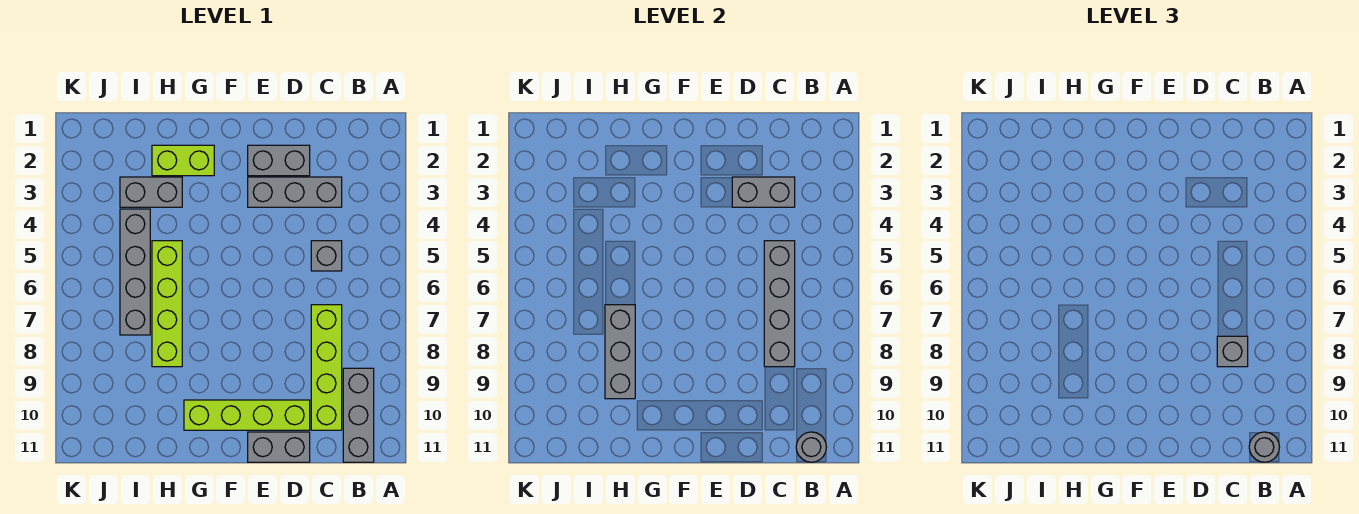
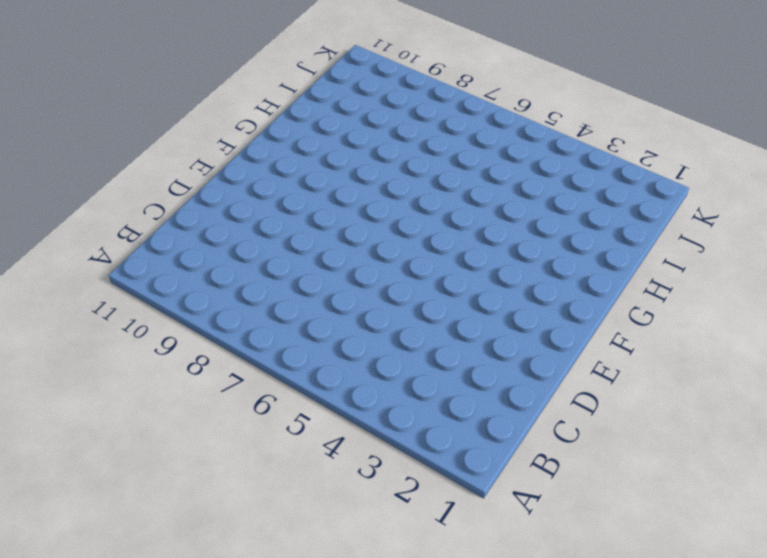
none -> grey brick B9:B11 level 1
none -> grey brick C3:E3 level 1
none -> grey brick C5 level 1

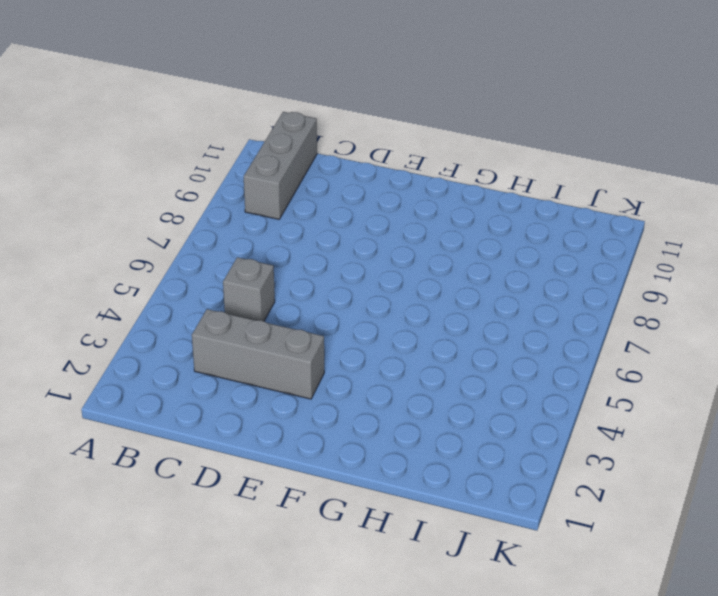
none -> lime brick C7:C10 level 1
none -> grey brick D2:E2 level 1
none -> lime brick D10:G10 level 1

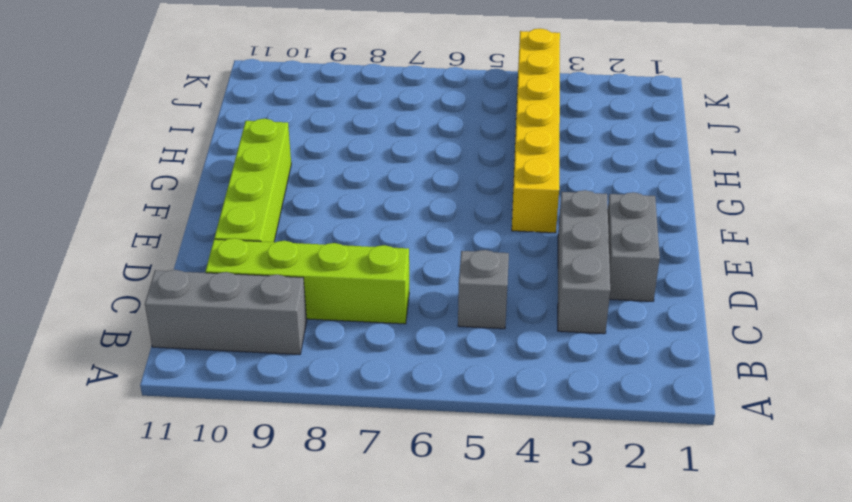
yellow brick F4:K4 level 1 -> grey brick I4:I7 level 1
none -> grey brick D11:E11 level 1
none -> lime brick G2:H2 level 1
none -> grey brick H3:I3 level 1

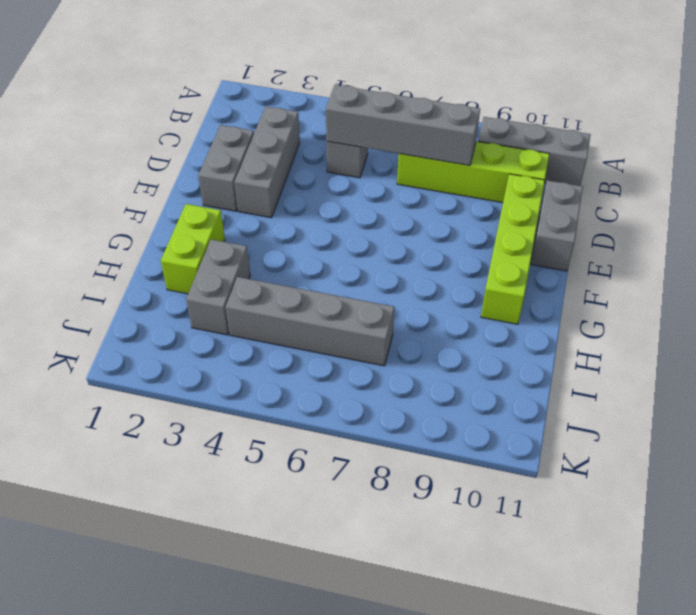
none -> lime brick H5:H8 level 1
none -> grey round brick B11 level 2
none -> grey brick C3:D3 level 2

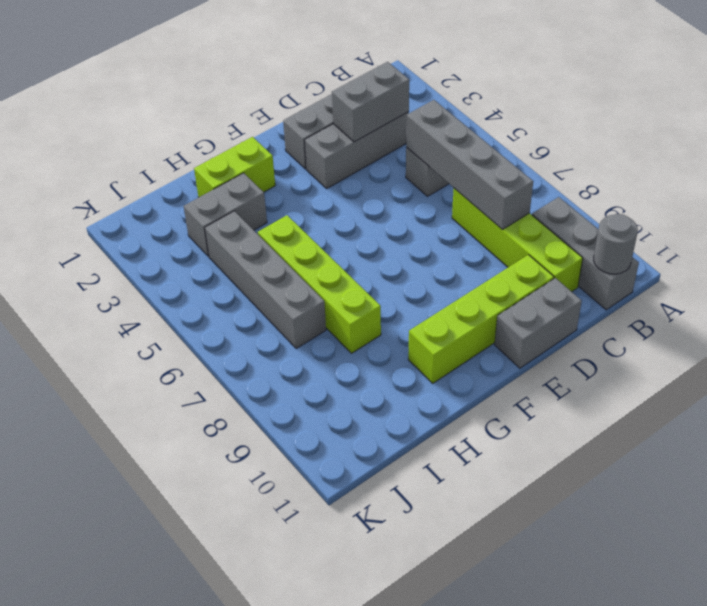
none -> grey brick H7:H9 level 2
none -> grey round brick B11 level 3
none -> grey brick C8 level 3

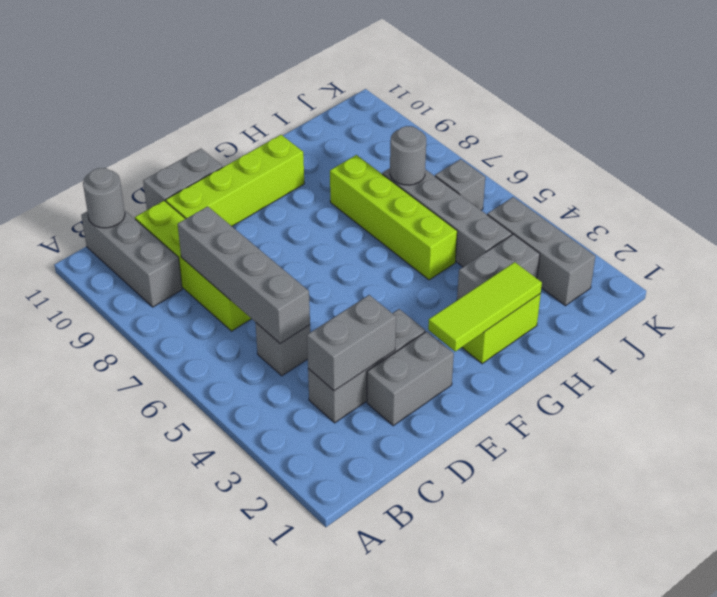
lime tile F2:H2 level 2 -> none
grey round brick I7 level 2 -> grey round brick B11 level 3
grey brick J2:J4 level 1 -> grey brick H7:H9 level 2
grey brick J6 level 1 -> grey brick C8 level 3

